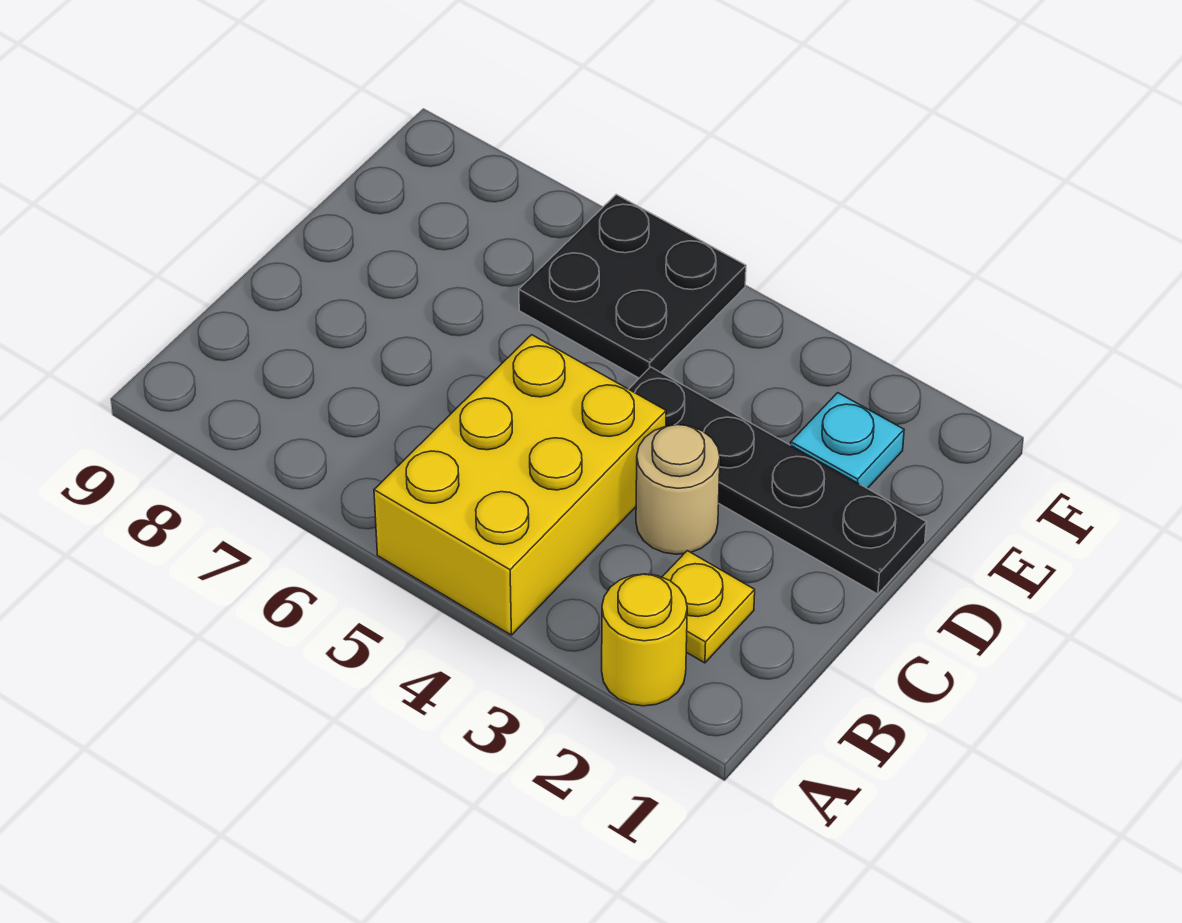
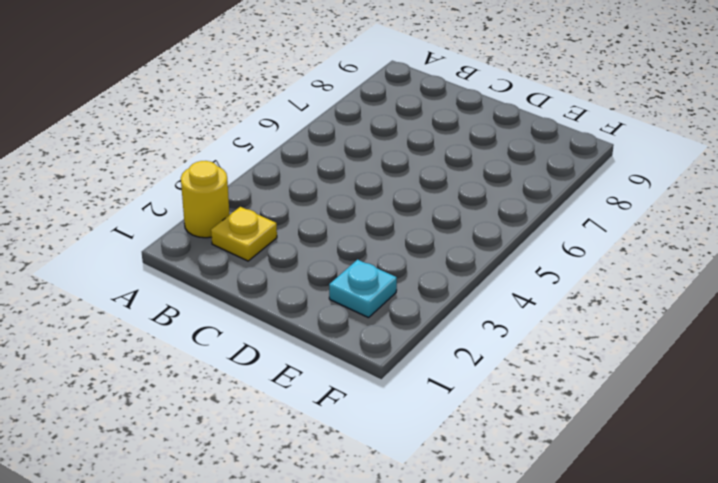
none -> yellow brick A4:C5 level 1
none -> tan round brick C3 level 1

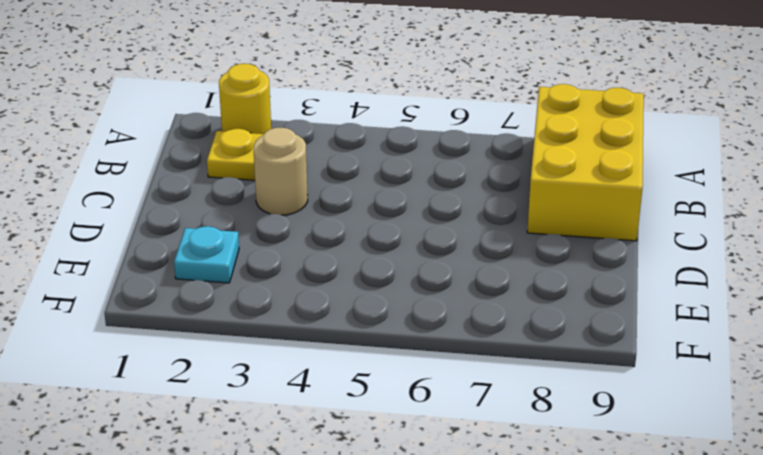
yellow brick A8:C9 level 1 -> yellow brick A4:C5 level 1
none -> black plate D1:D4 level 1
none -> black plate E5:F6 level 1

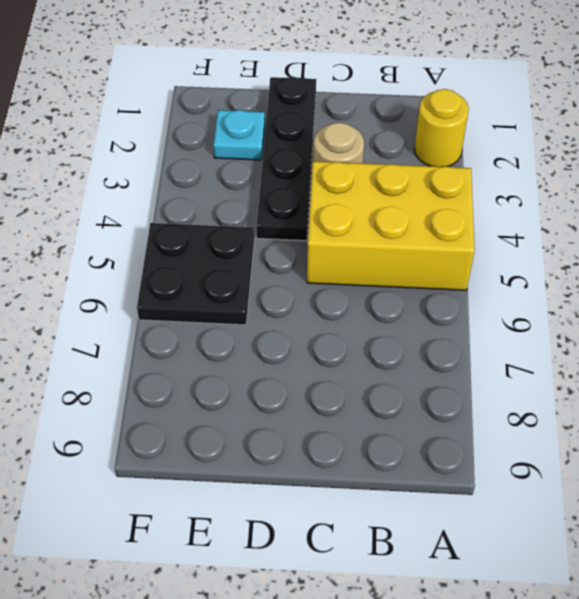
none -> yellow plate B2 level 1

